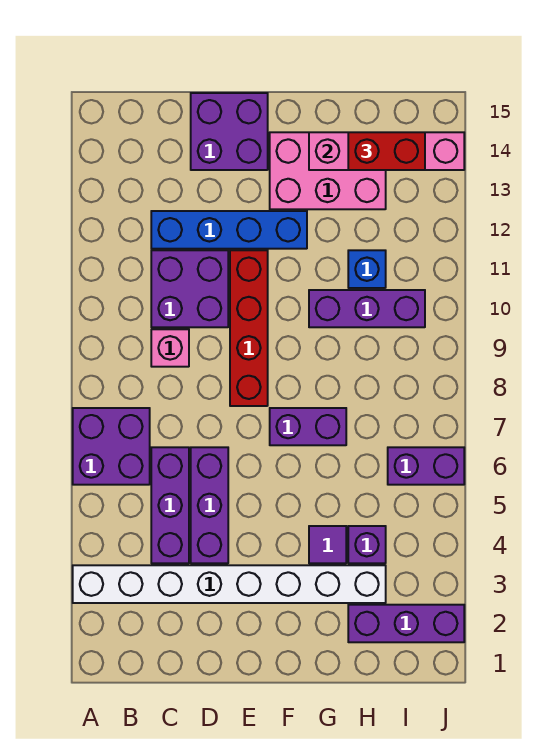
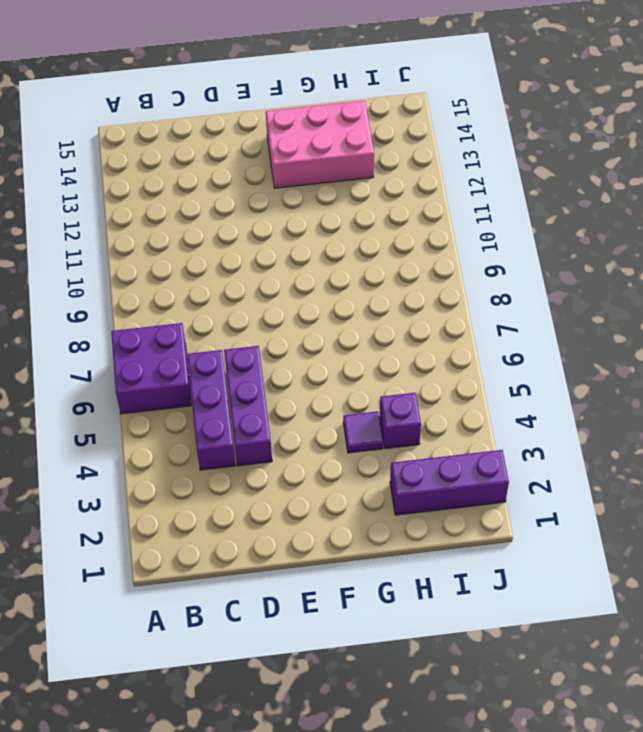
none -> white brick A3:H3 level 1
none -> pink brick C9 level 1
none -> purple brick C10:D11 level 1

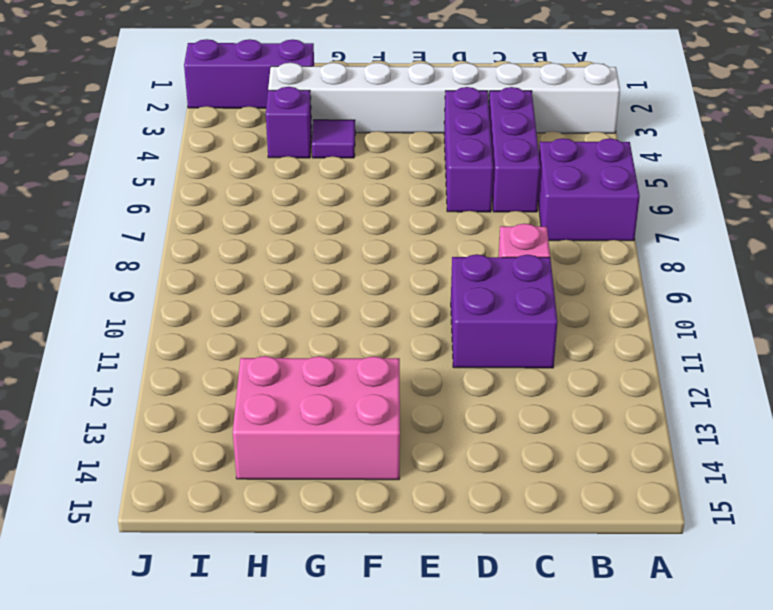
none -> blue brick C12:F12 level 1
none -> purple brick D14:E15 level 1
none -> red brick E8:E11 level 1

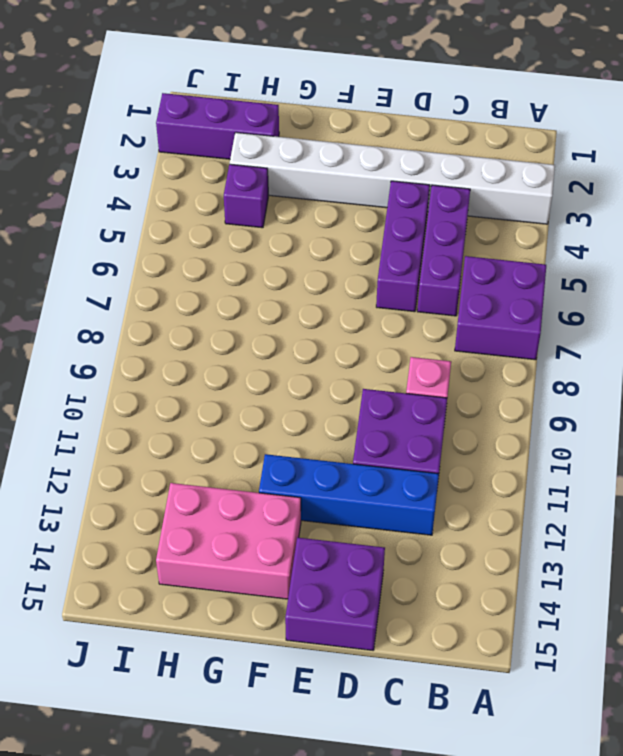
none -> red brick E8:E11 level 1
none -> purple brick F7:G7 level 1
none -> purple tile G4 level 1

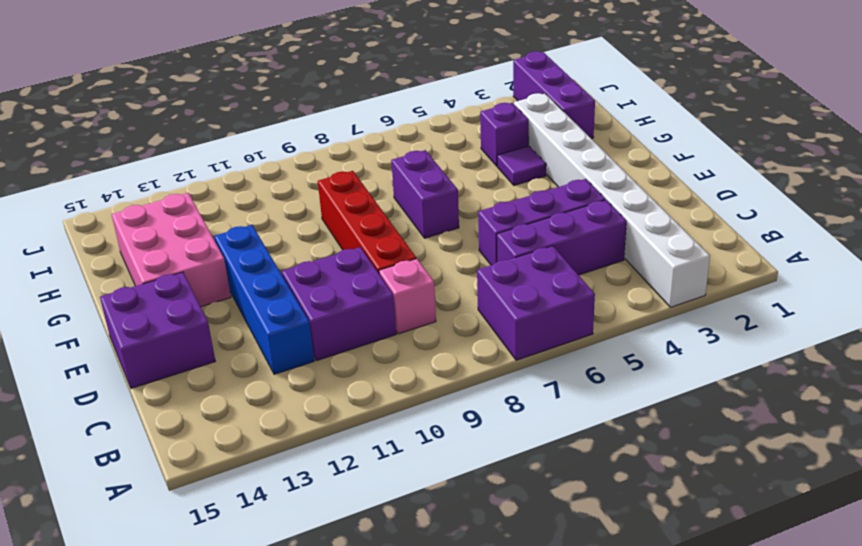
red brick D9:G9 level 1 -> red brick E8:E11 level 1
none -> purple brick G10:I10 level 1
none -> blue brick H11 level 1
none -> purple brick I6:J6 level 1

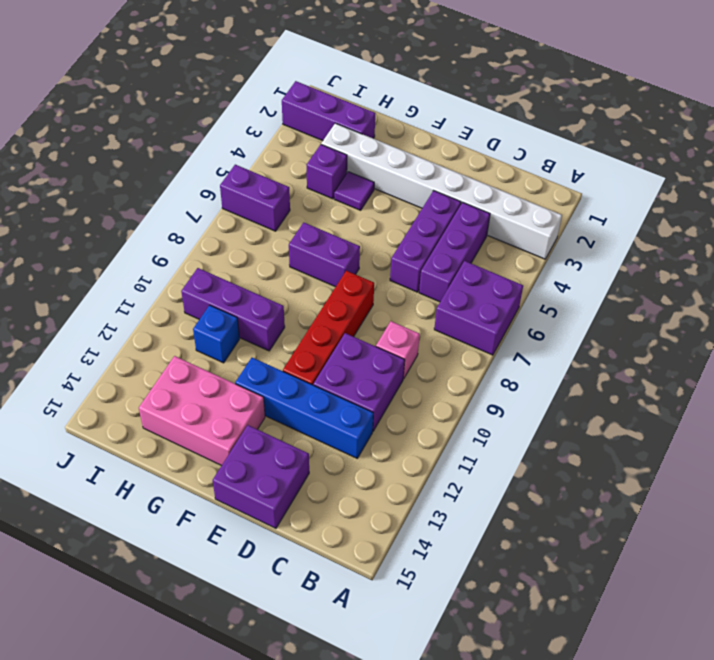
none -> pink brick G14:J14 level 2
none -> red brick H14:I14 level 3

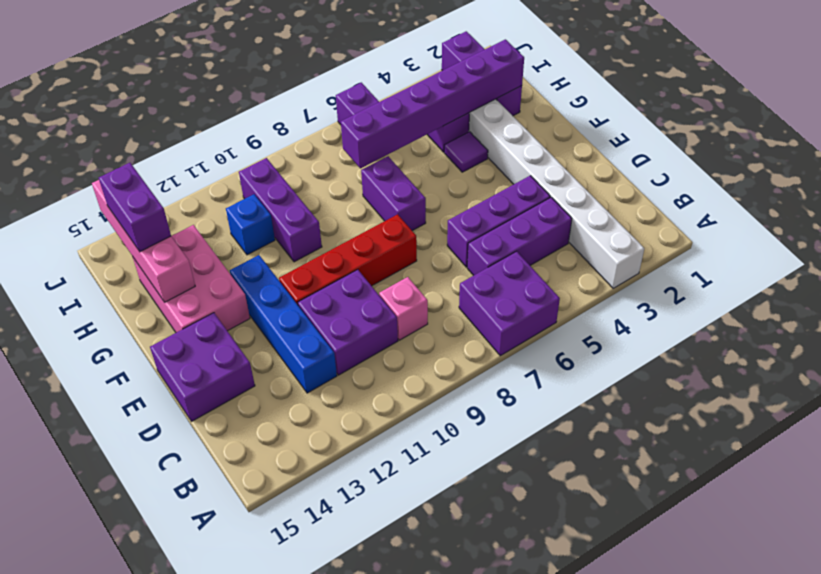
purple brick H2:H7 level 2 -> none
purple brick H14:I14 level 3 -> red brick H14:I14 level 3

